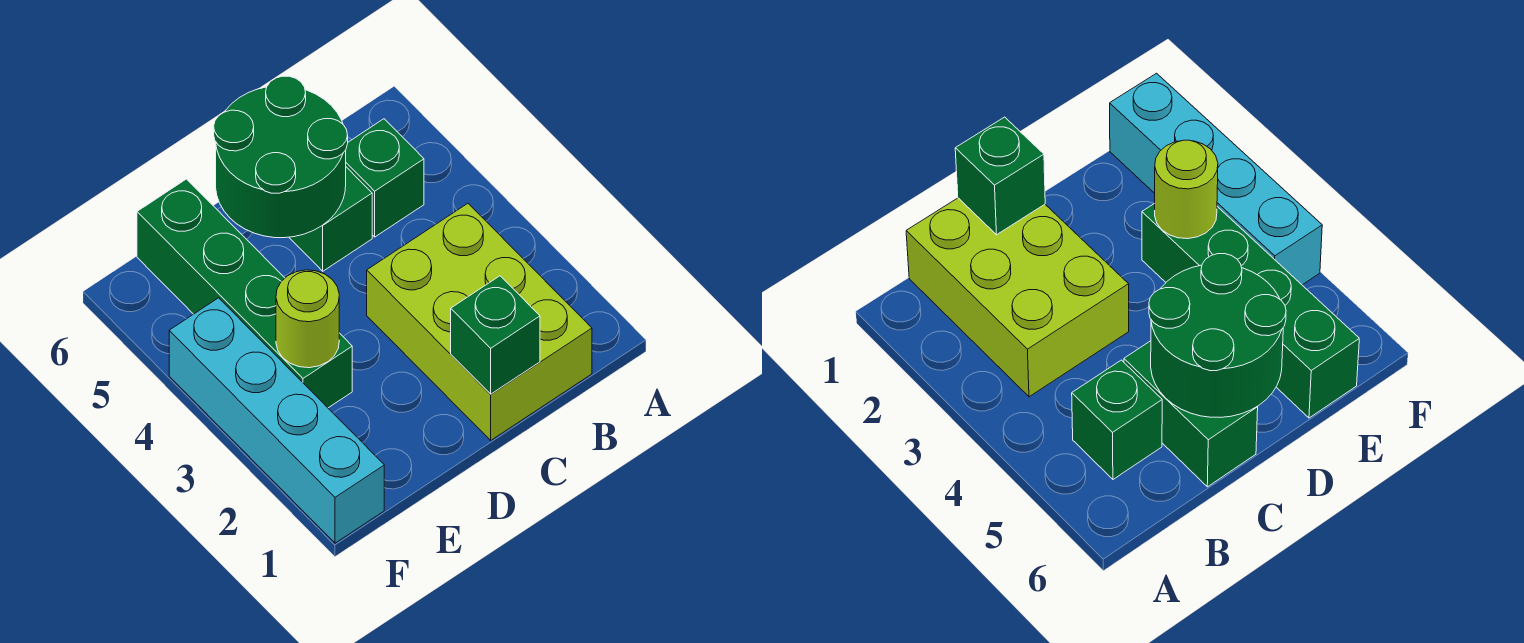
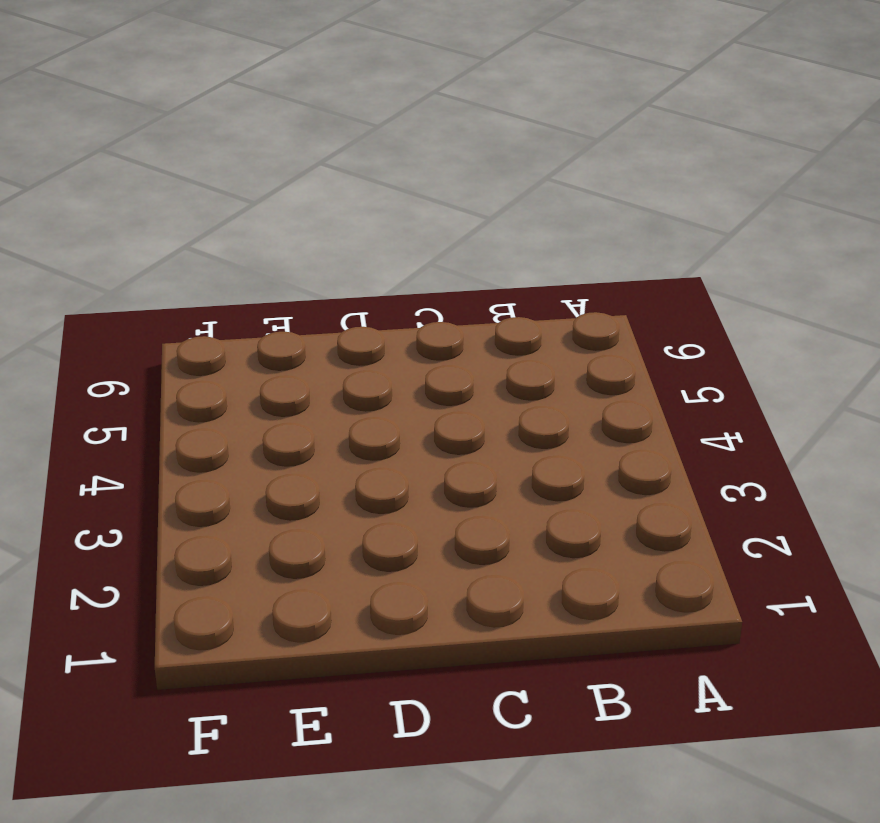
none -> lime brick B1:C3 level 1
none -> green brick B5 level 1

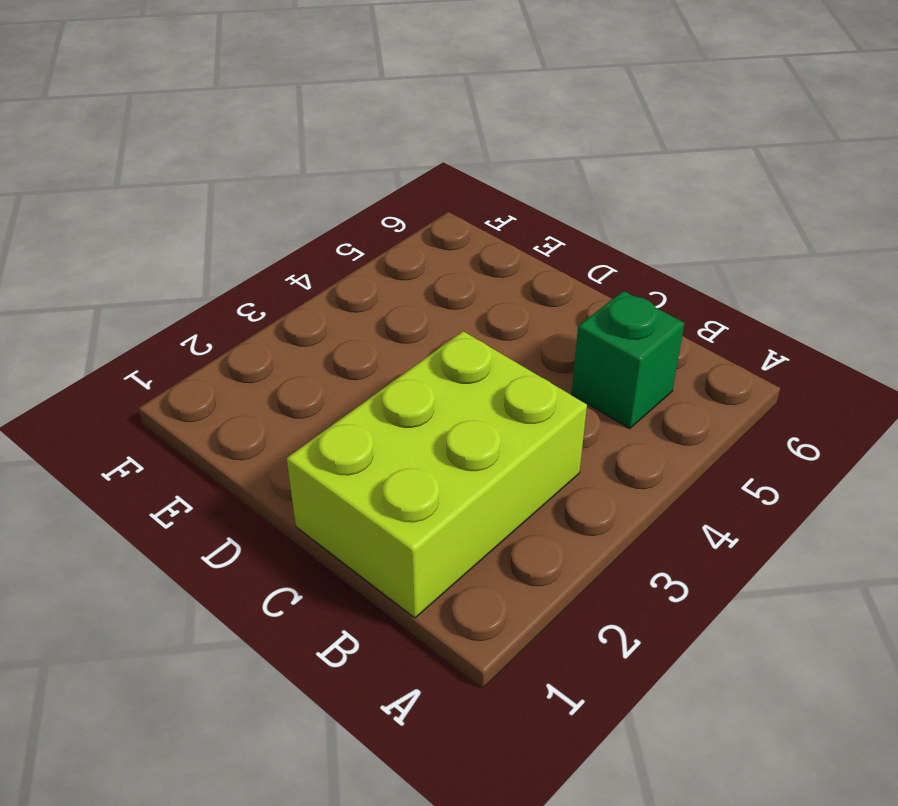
none -> green brick C5:C6 level 1
none -> green brick E3:E6 level 1

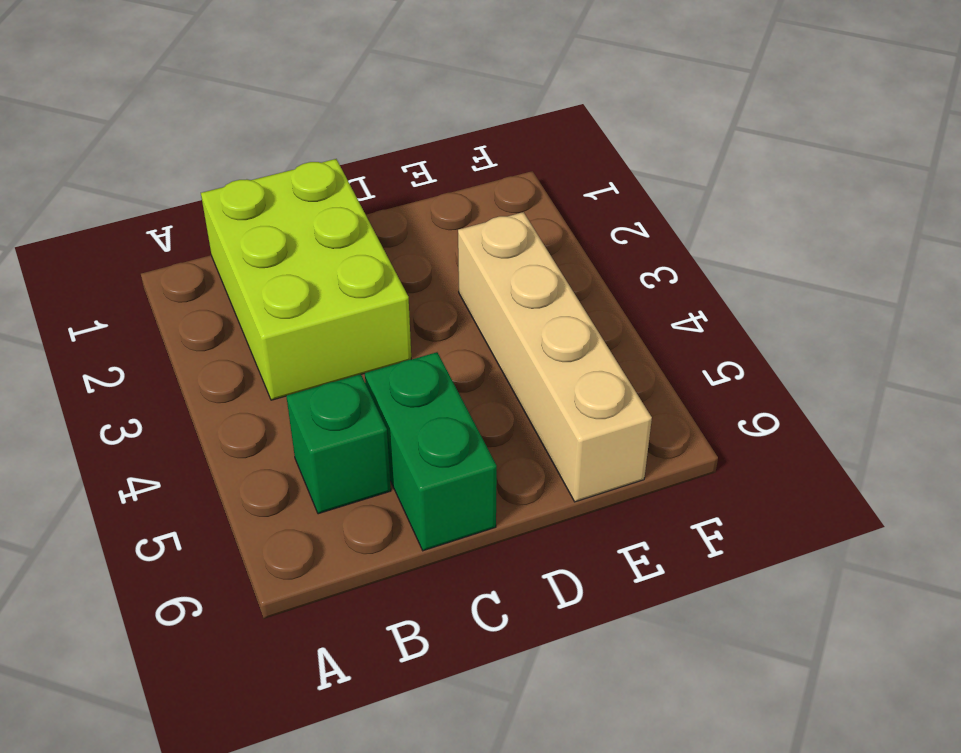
tan brick E3:E6 level 1 -> green brick E3:E6 level 1
none -> cyan brick F1:F4 level 1
none -> green brick C1 level 2

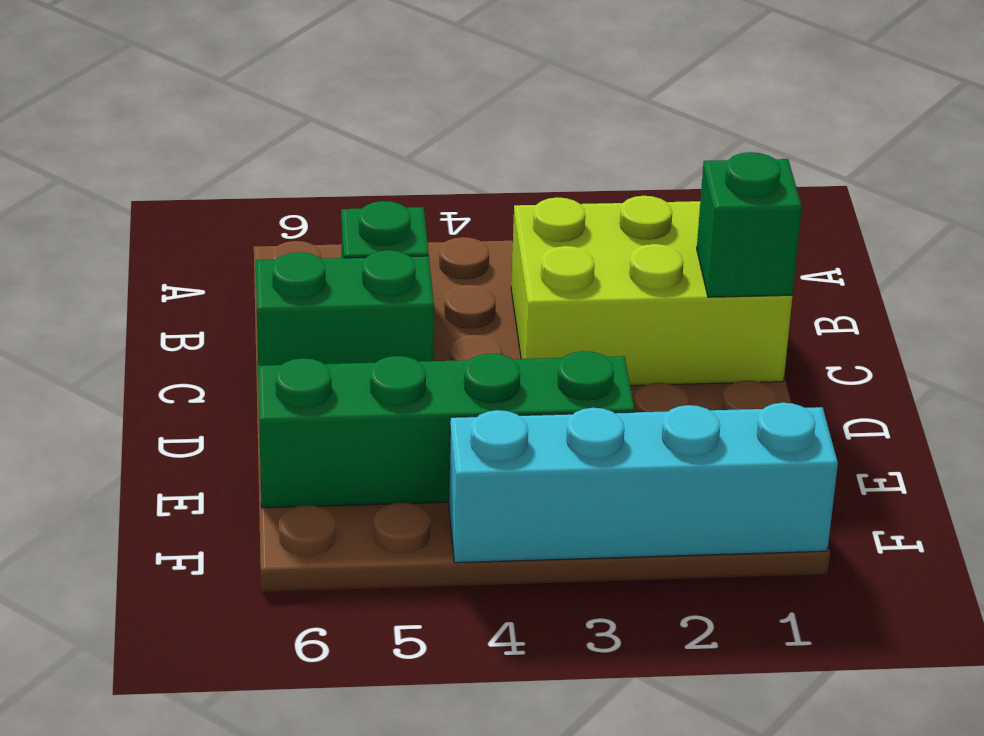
none -> green round brick C5:D6 level 2
none -> lime round brick E3 level 2

